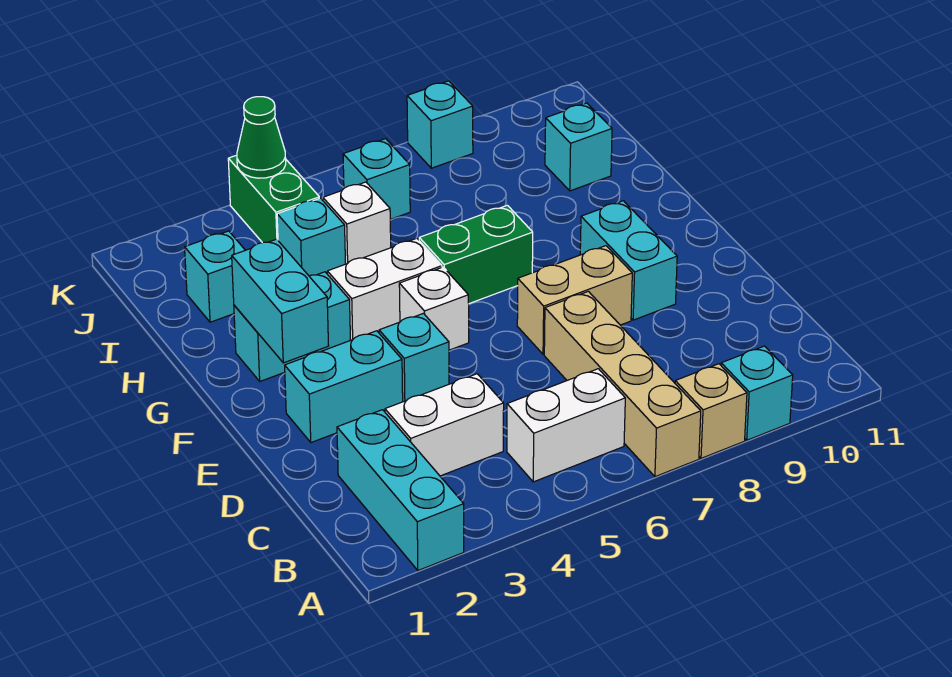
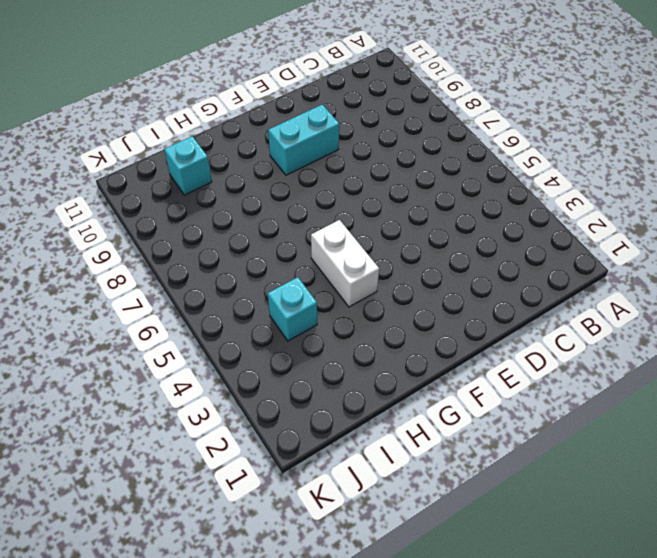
none -> cyan brick A2:C2 level 1
none -> tan brick A7:D7 level 1
none -> tan brick A8 level 1

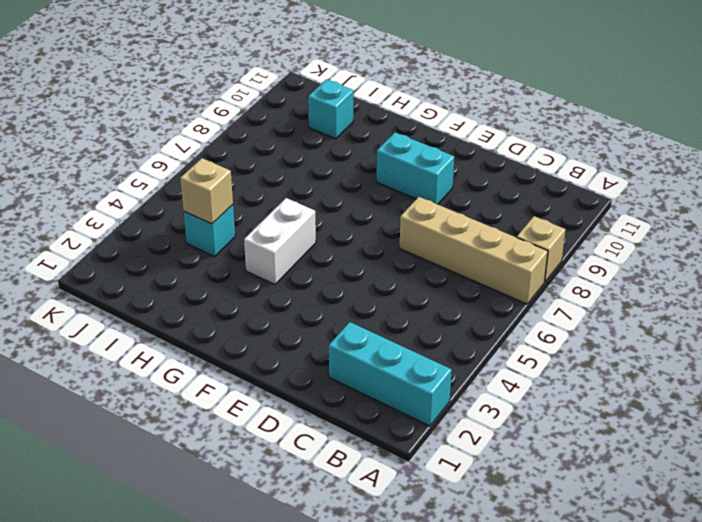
tan brick I4 level 2 -> none
none -> cyan brick A9 level 1
none -> white brick B5:B6 level 1
none -> white brick C3:C4 level 1

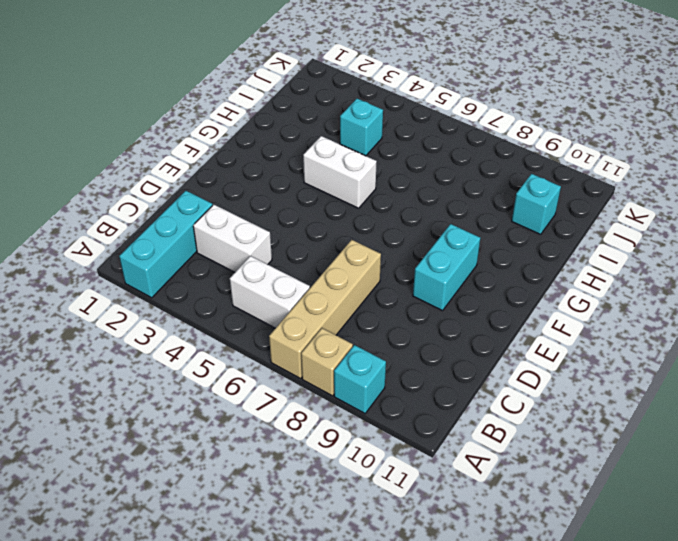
none -> cyan brick E2:E3 level 1
none -> cyan brick E4 level 1
none -> tan brick E7:E8 level 1

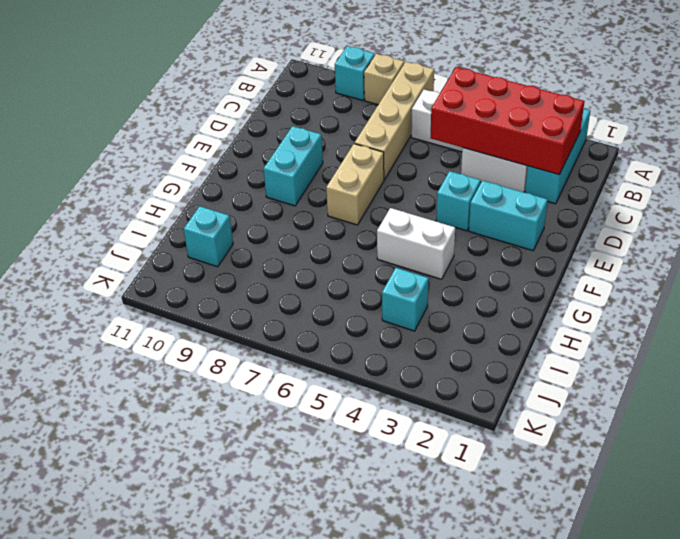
red brick B2:C5 level 2 -> none
tan brick E7:F7 level 1 -> tan brick E7:E8 level 1
none -> white brick F5 level 1
none -> cyan brick G2:G3 level 1
none -> green brick G6:G7 level 1

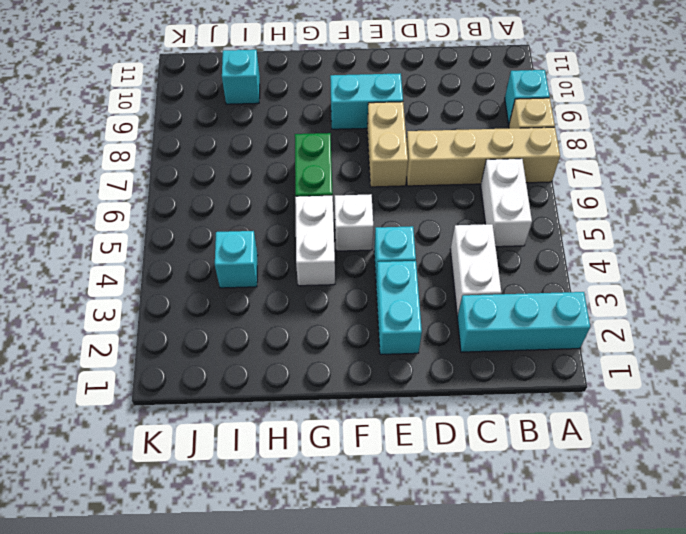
none -> cyan brick G2:G3 level 1
none -> cyan brick I2 level 1
none -> white brick I5 level 1

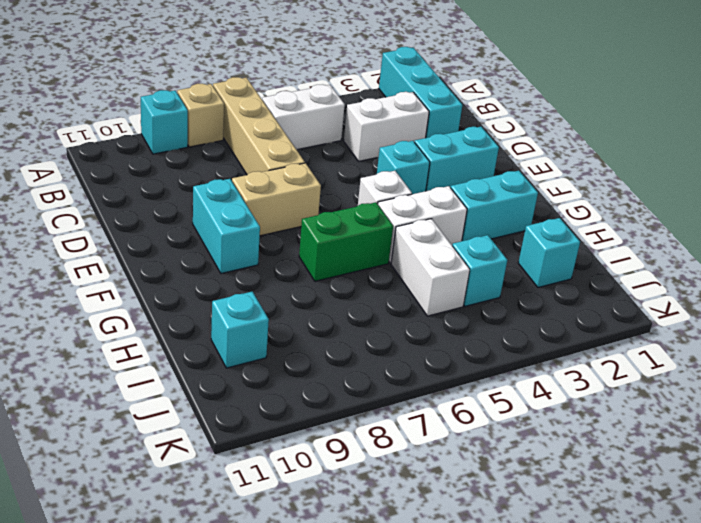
white brick H5:I5 level 1 -> white brick I5 level 1
none -> green brick J4:K4 level 1
none -> cyan brick J6 level 1
none -> cyan brick K8 level 1

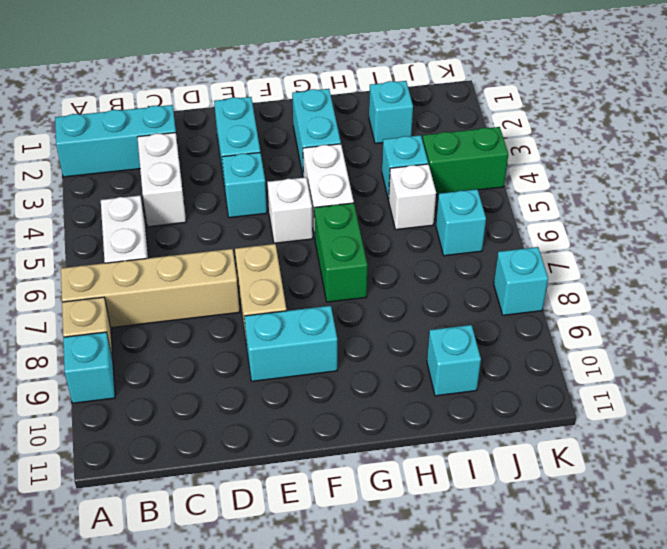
none -> cyan brick F2:G2 level 2
none -> green cone K4 level 2

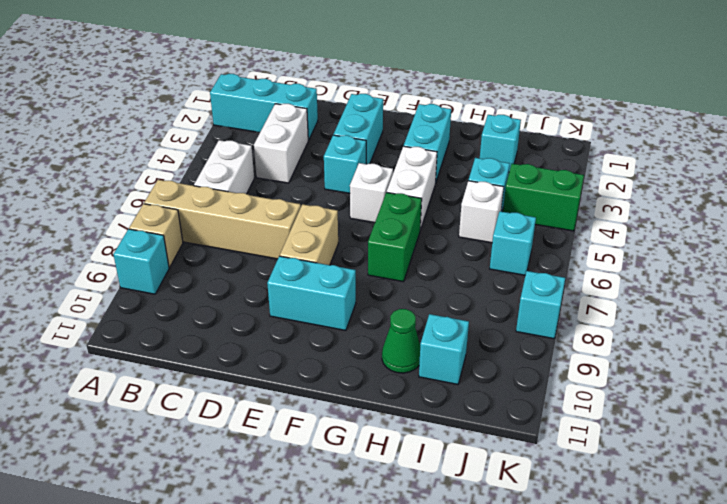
green cone H10 level 1 -> green cone K4 level 2
none -> cyan brick F2:G2 level 2

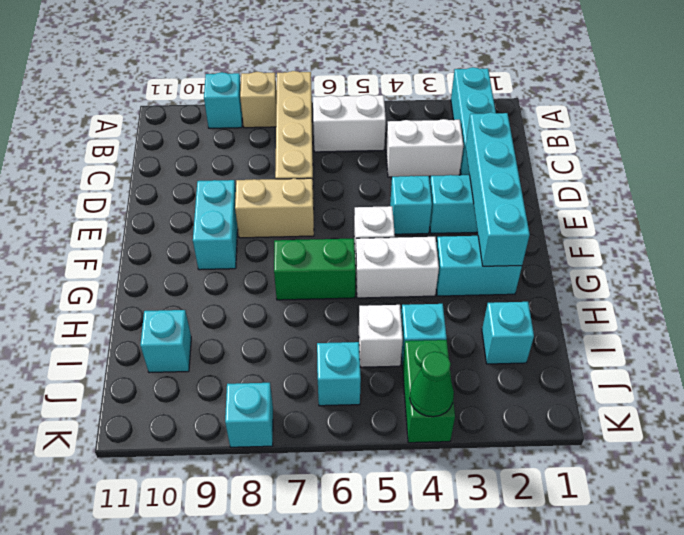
cyan brick D2:G2 level 2 -> cyan brick F2:G2 level 2

